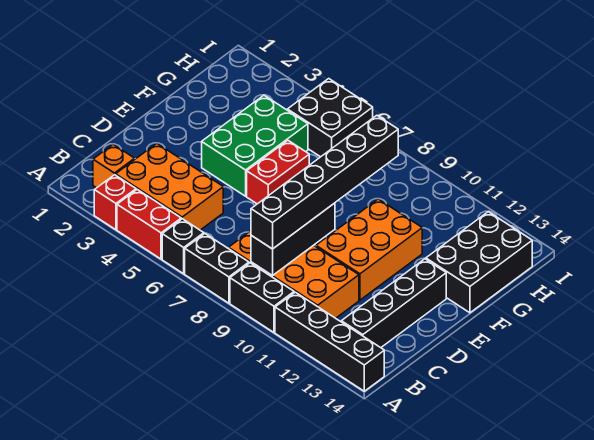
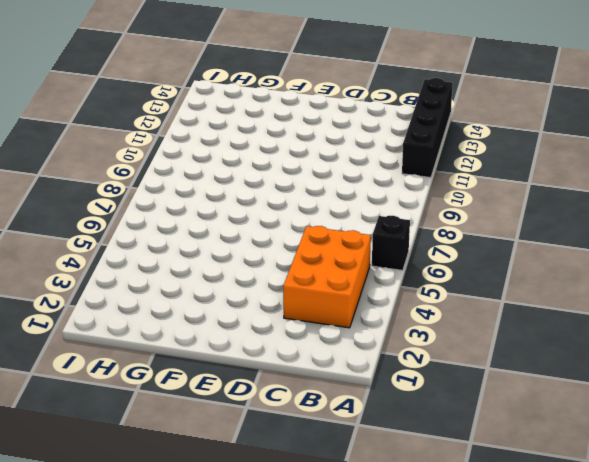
none -> red brick A3 level 1
none -> red brick A4:A5 level 1
none -> black brick A7:A8 level 1

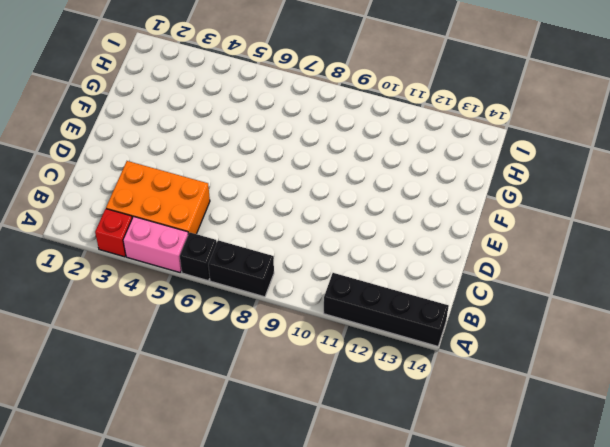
pink brick A4:A5 level 1 -> red brick A4:A5 level 1
none -> black brick A9:A10 level 1
none -> orange brick B2 level 1
none -> orange brick B8:C11 level 1

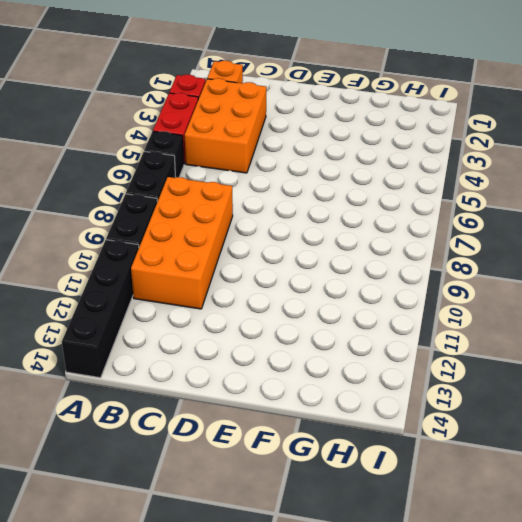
none -> black brick B13:E13 level 1
none -> orange brick D10:F11 level 1
none -> green brick E4:G5 level 1

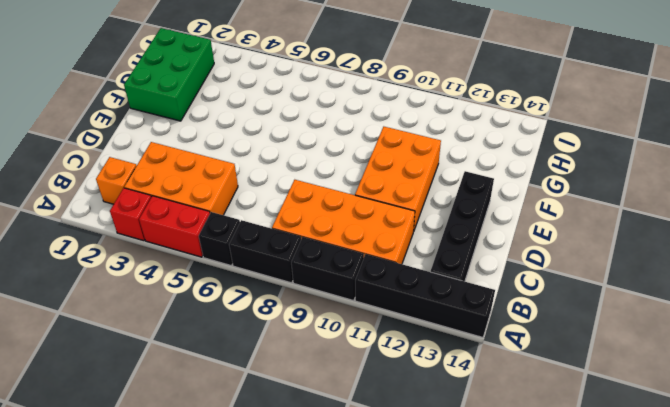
green brick F1:H2 level 1 -> green brick E4:G5 level 1
none -> red brick E6:F6 level 1
none -> black brick F13:H14 level 1
none -> black brick H5:I6 level 1

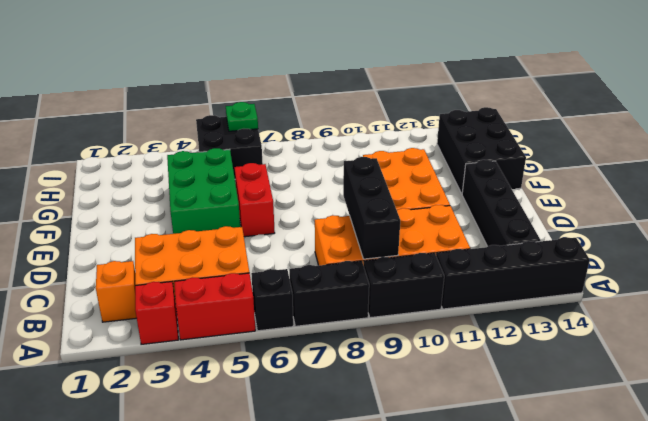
green plate I6 level 2 -> none
none -> black brick B9:G9 level 3

